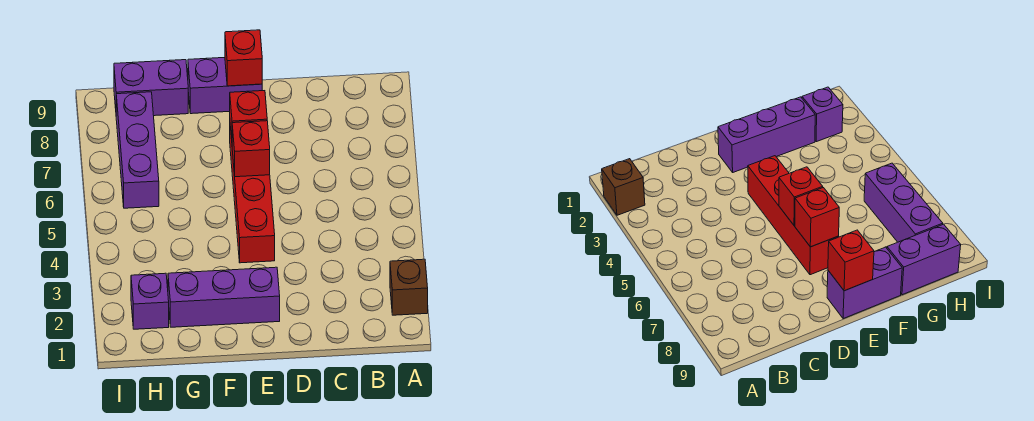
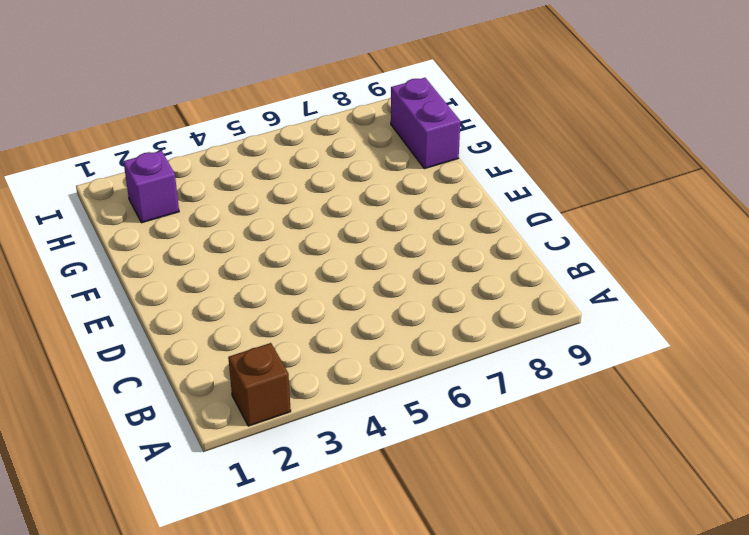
none -> purple brick E2:G2 level 1
none -> red brick E4:E7 level 1

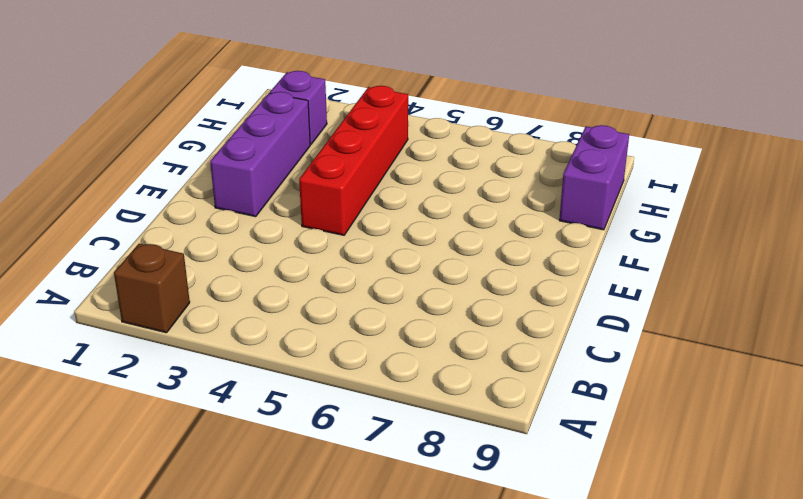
red brick E4:H4 level 1 -> red brick E4:E7 level 1
none -> purple brick E9:F9 level 1
none -> purple brick H6:H8 level 1

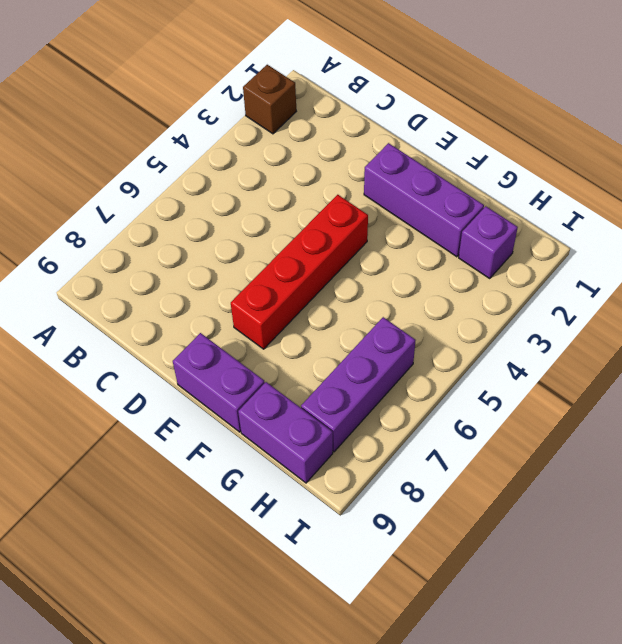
none -> red brick E6 level 2
none -> red brick E7 level 2

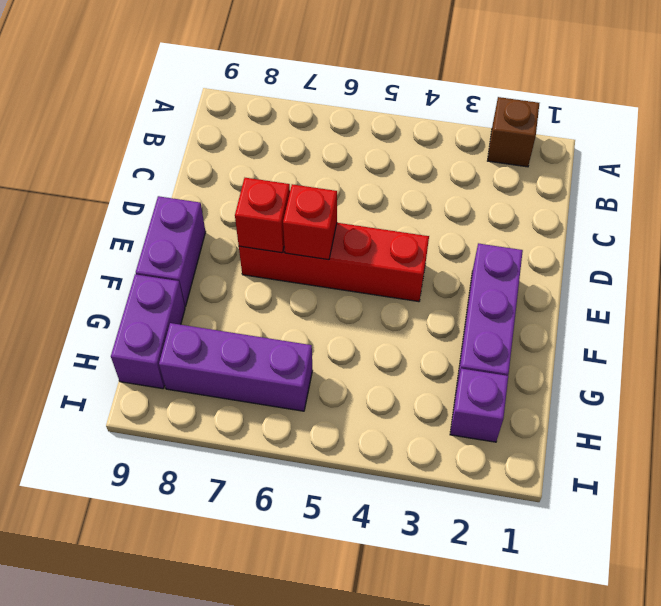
none -> red brick E9 level 2

